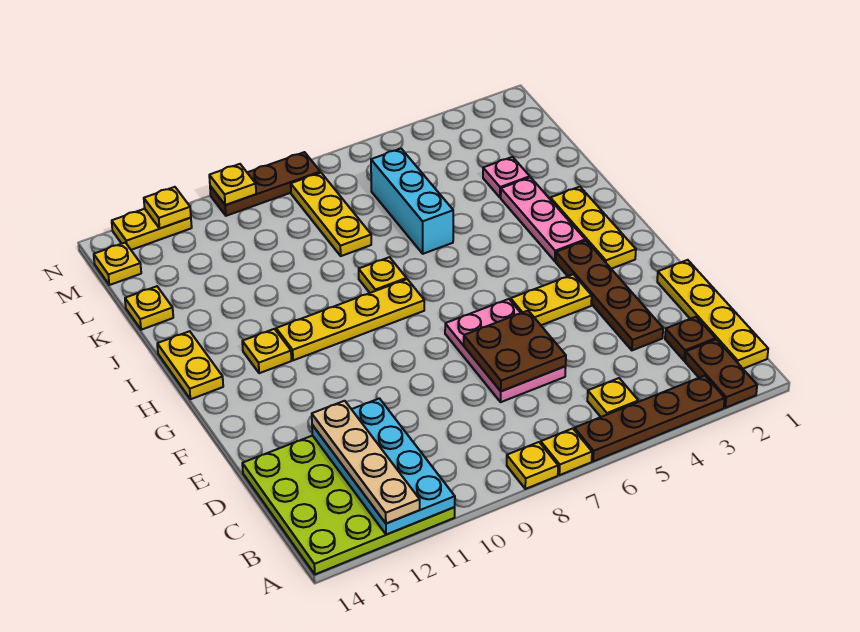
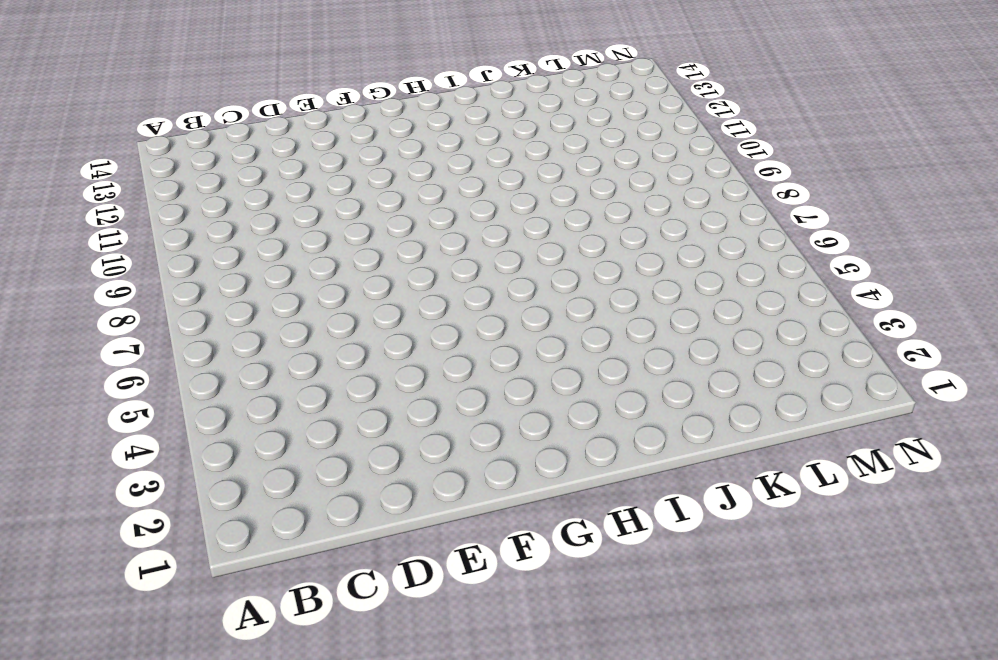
none -> brown plate A2:B2 level 1
none -> brown plate A3:A6 level 1
none -> yellow plate A7 level 1

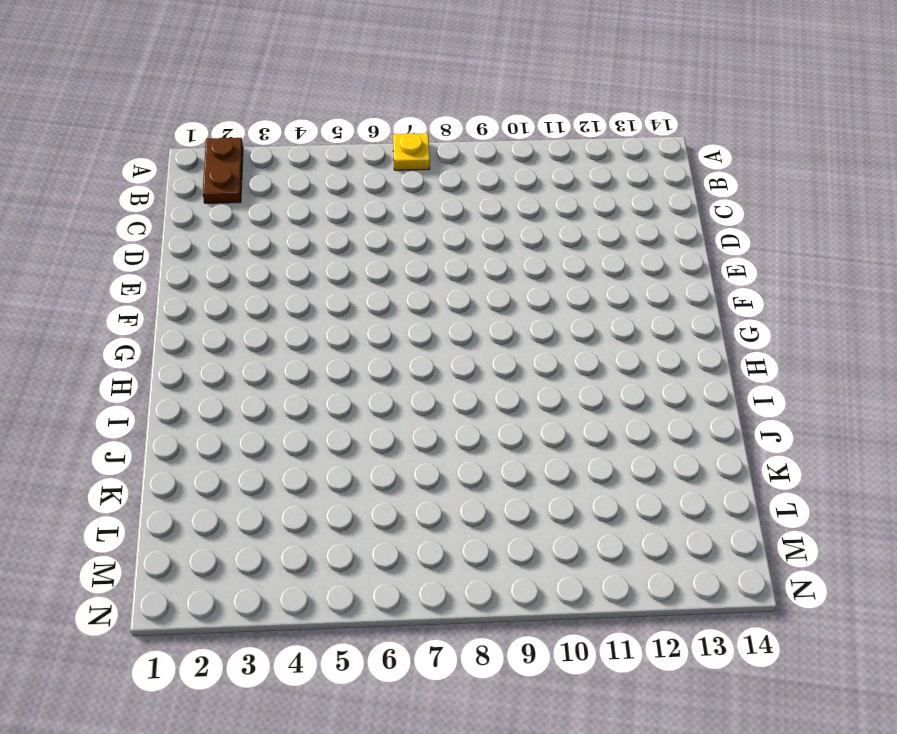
none -> brown plate A3:A6 level 1
none -> yellow plate A8 level 1
none -> lime plate A11:D14 level 1

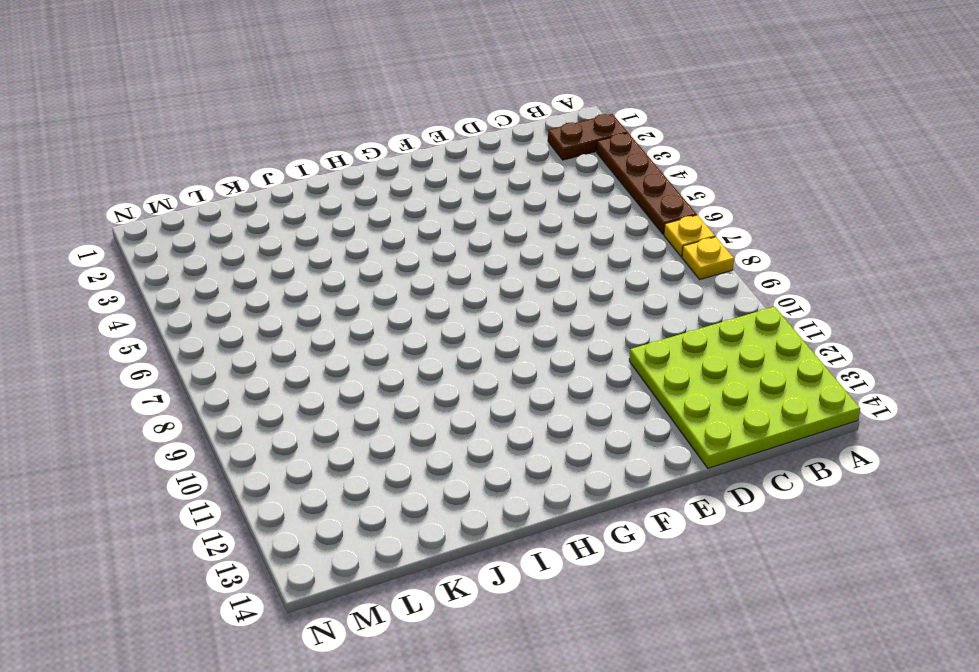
none -> yellow plate B1:E1 level 1
none -> yellow plate B5 level 1
none -> brown plate C2 level 1

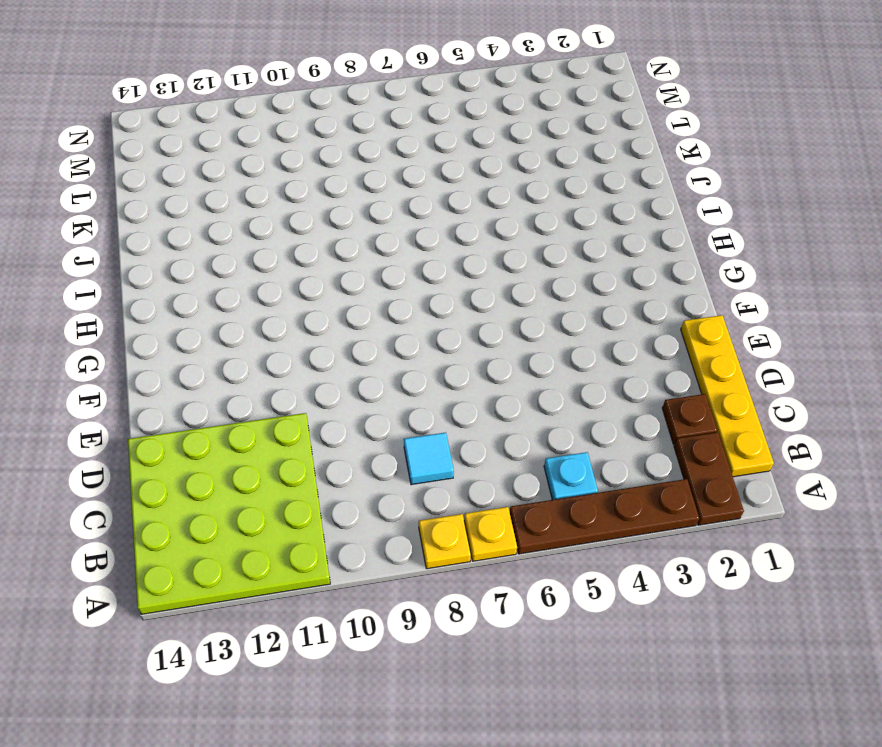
cyan plate B5 level 1 -> yellow plate B5 level 1
cyan tile C8 level 1 -> none
none -> brown plate D3:G3 level 1
none -> pink plate D6:F7 level 1
none -> yellow plate F4:F5 level 1

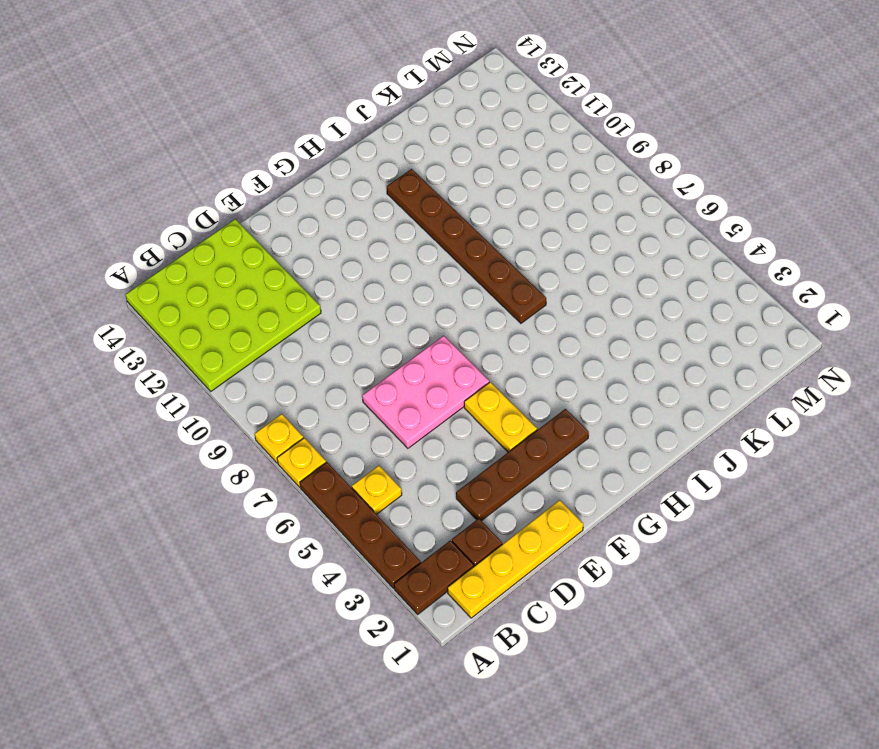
brown plate I7:I12 level 1 -> yellow plate I8 level 1
none -> yellow plate G2:I2 level 1
none -> pink plate H3:J3 level 1
none -> yellow plate H8:H11 level 1

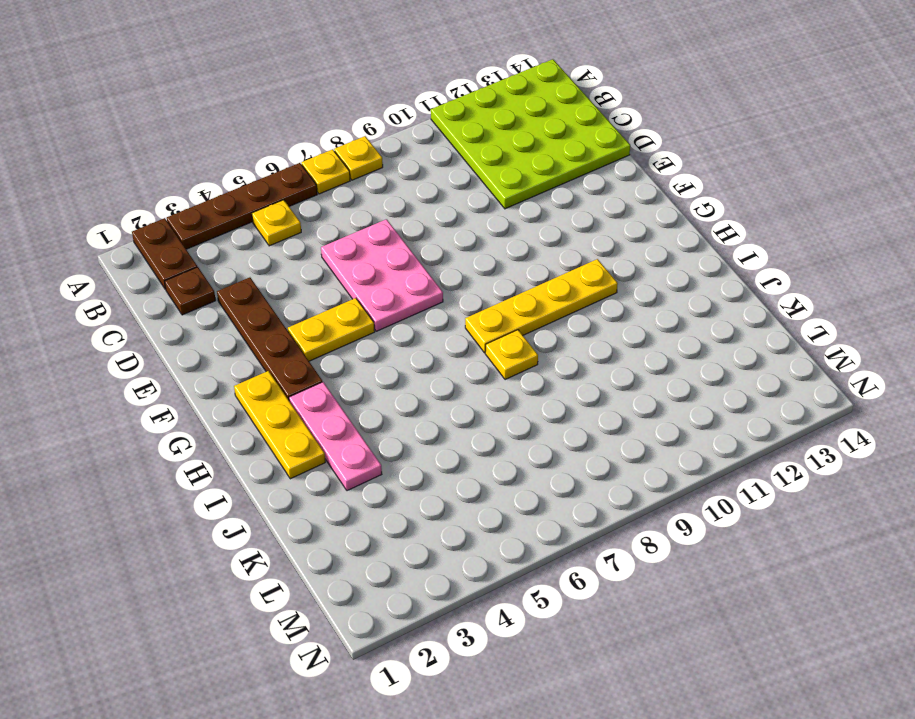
none -> yellow plate B1:E1 level 1
none -> yellow plate H12 level 1
none -> yellow plate H14:I14 level 1

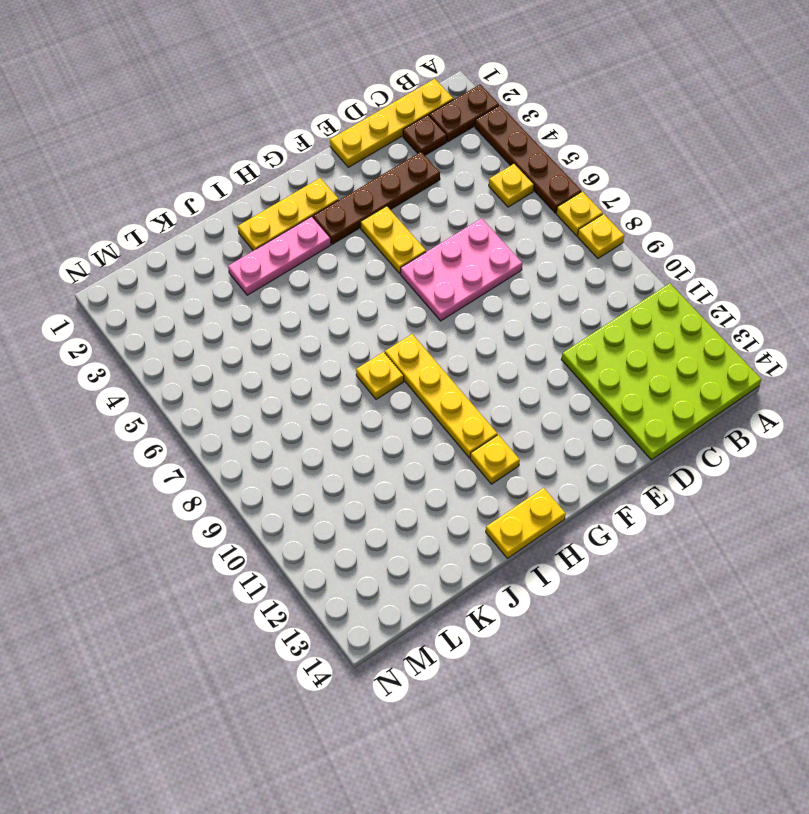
none -> cyan brick J6:L6 level 1
none -> pink plate K3 level 1
none -> yellow plate K8:M8 level 1

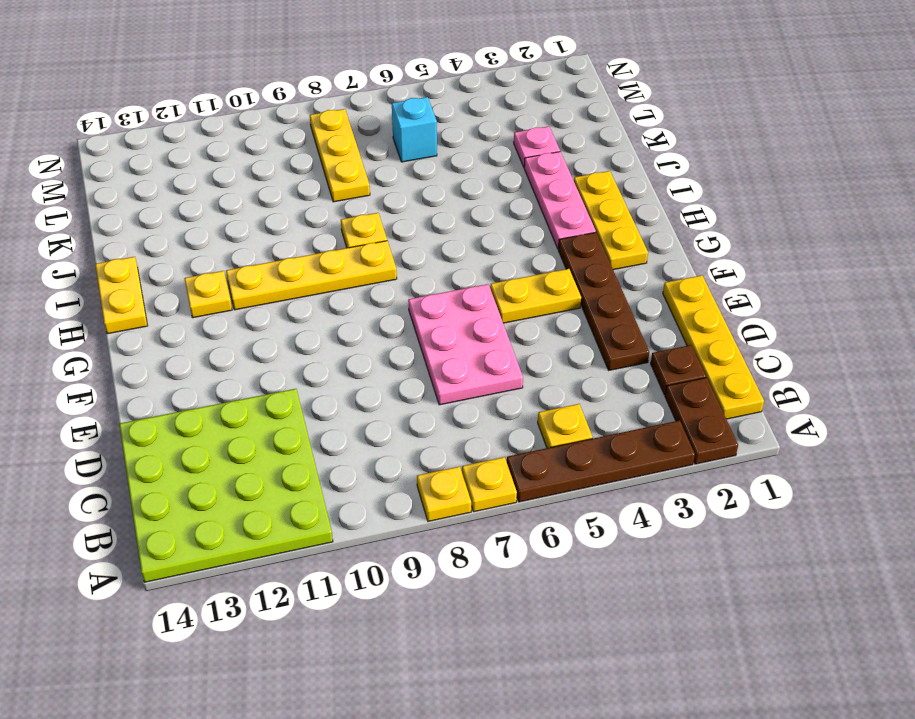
cyan brick L6 level 1 -> cyan brick J6:L6 level 1
none -> yellow plate K14 level 1
none -> yellow plate M14 level 1
none -> brown plate N8:N10 level 1

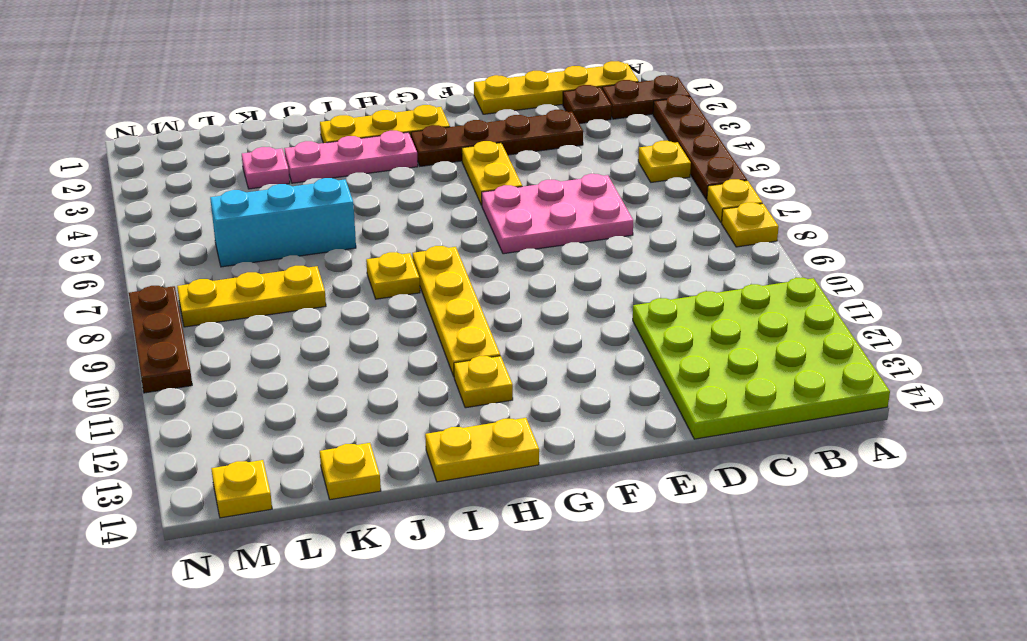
none -> yellow plate N12:N13 level 1
none -> cyan plate A11:D12 level 2
none -> brown plate D6:E7 level 2

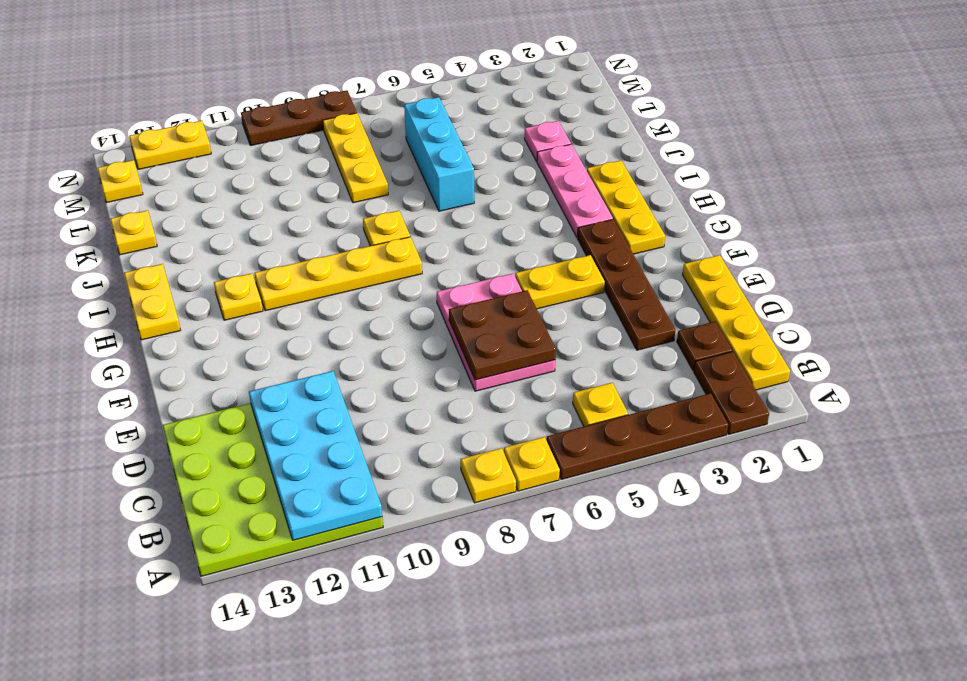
none -> yellow plate N10 level 2
none -> yellow plate N12 level 2
none -> tan plate A12:D12 level 3

